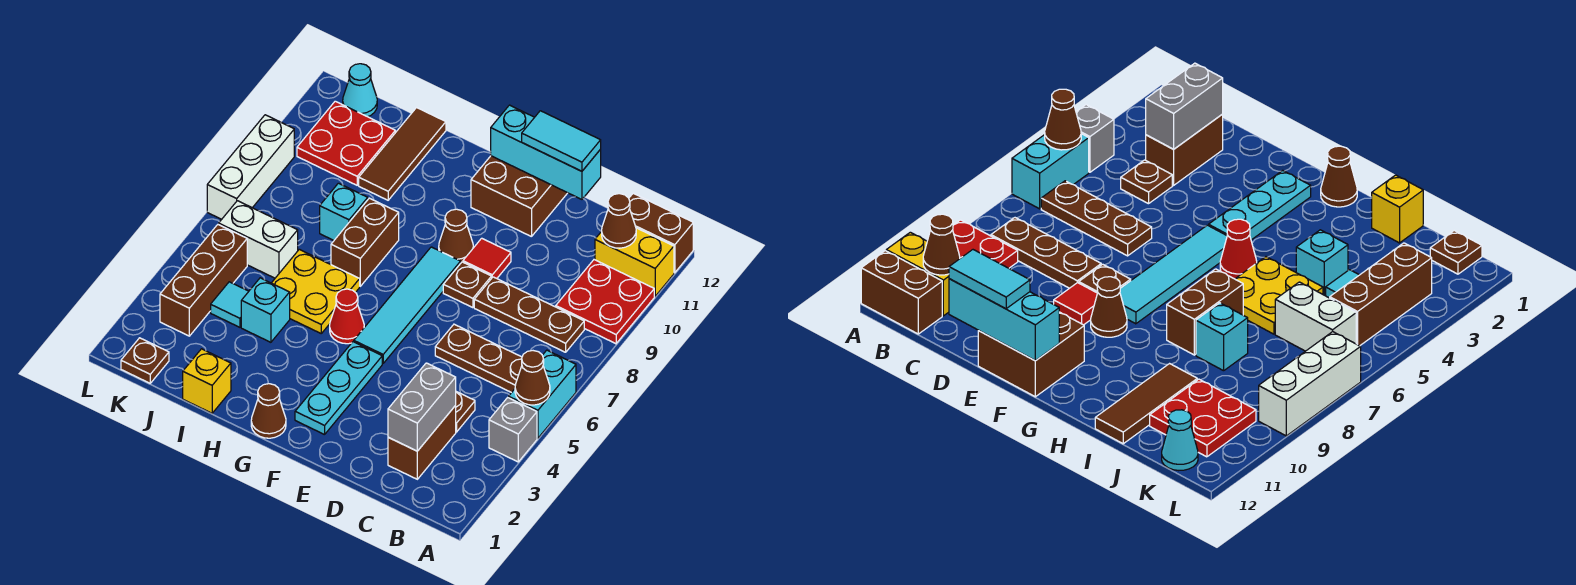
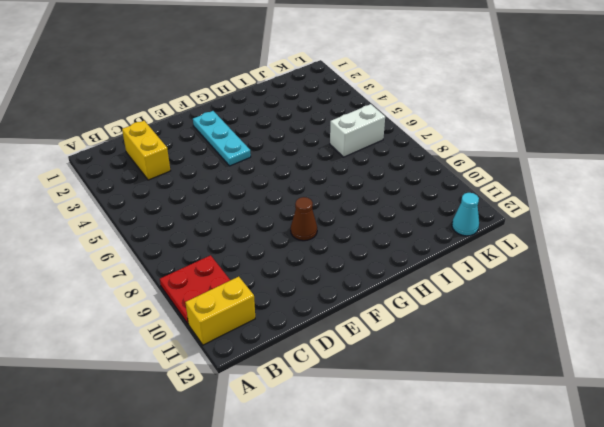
yellow brick C2:C3 level 1 -> brown brick C2:C3 level 1
none -> grey brick A4 level 1
none -> cyan brick A5:A6 level 1
none -> brown brick A12:B12 level 1
none -> brown plate B6:D6 level 1

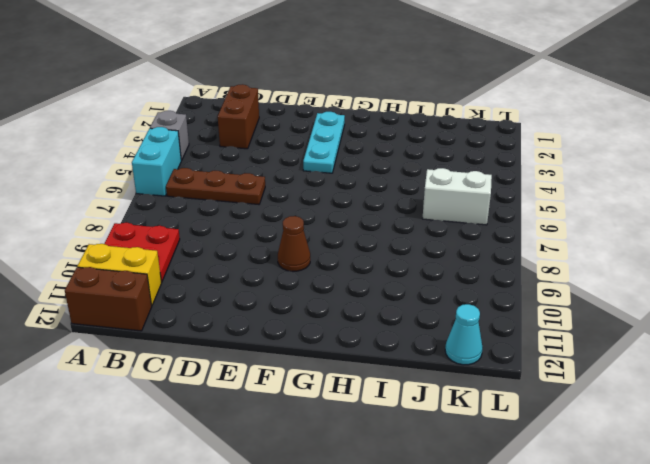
none -> brown plate B8:D8 level 1
none -> brown plate C4 level 1
none -> brown plate E8 level 1
none -> red tile E9 level 1

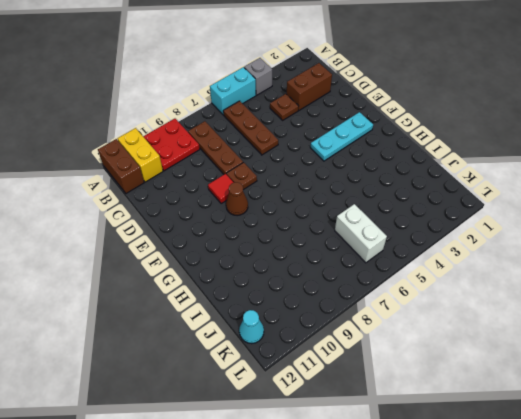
none -> brown brick E11:F12 level 1
none -> cyan tile F5:F8 level 1
none -> brown cone G1 level 1
none -> red cone G5 level 1

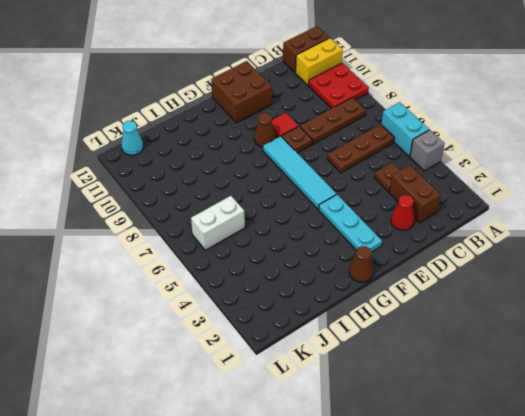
red cone D2 level 1 -> red cone G5 level 1
none -> yellow plate H5:I6 level 1
none -> brown brick H7:H8 level 1
none -> yellow brick I1 level 1
none -> cyan brick I4 level 1

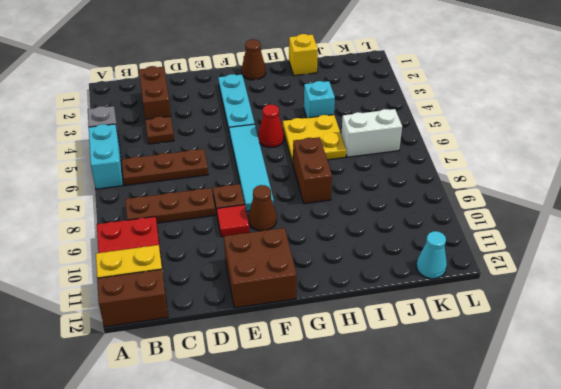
none -> cyan brick I8 level 1
none -> brown tile I10:I12 level 1
none -> cyan tile J4 level 1
none -> red plate J10:K11 level 1

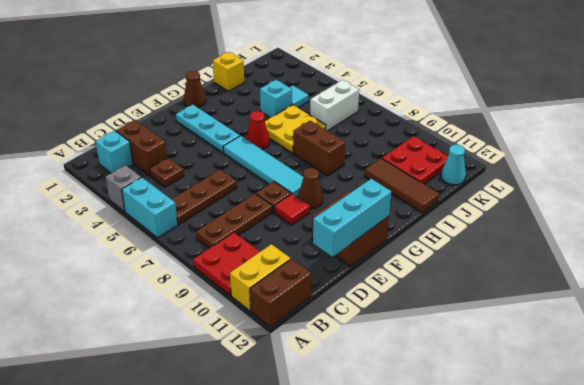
cyan brick B2 level 1 -> cyan brick I8 level 1
none -> brown plate K1 level 1
none -> brown brick K3:K5 level 1
none -> white brick L7:L9 level 1
none -> brown cone A5 level 2

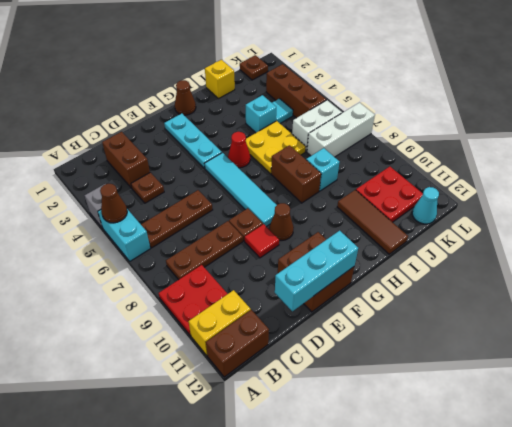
white brick J7:L7 level 1 -> white brick L7:L9 level 1
none -> brown cone B11 level 2
none -> grey brick C2:C3 level 2
none -> cyan tile D12:E12 level 3

